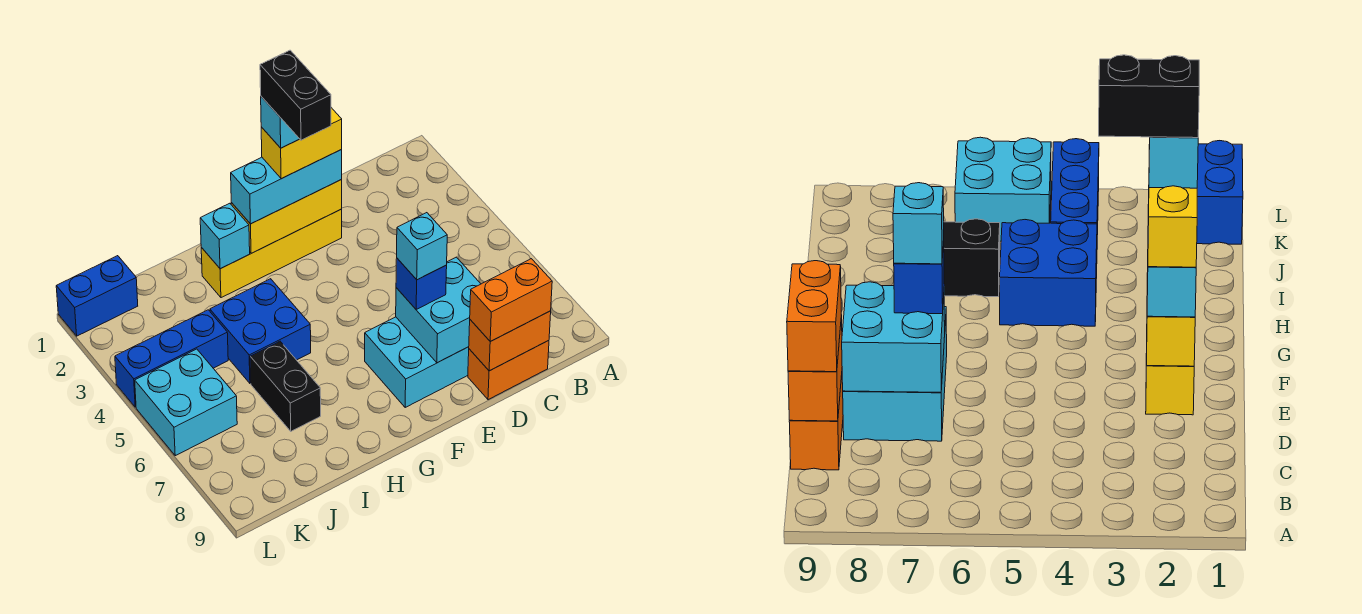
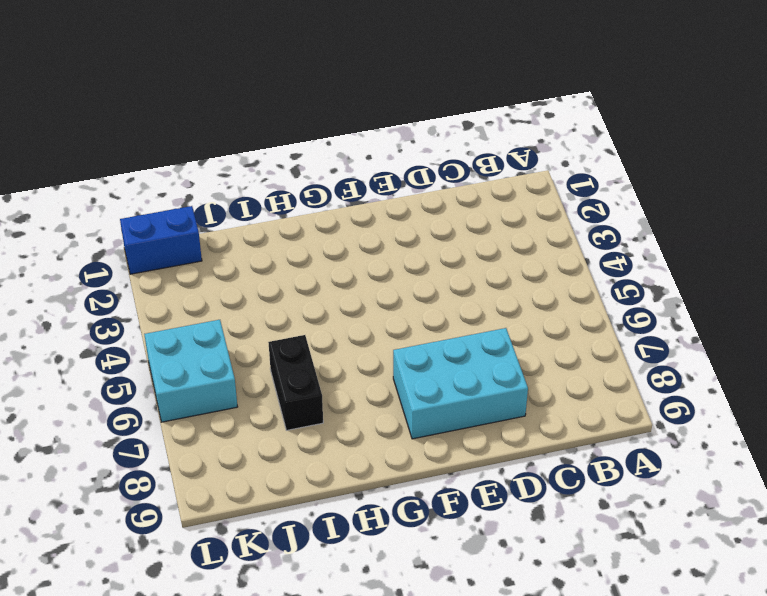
none -> orange brick C9:D9 level 1
none -> yellow brick E2:H2 level 1
none -> blue brick H4:I5 level 1

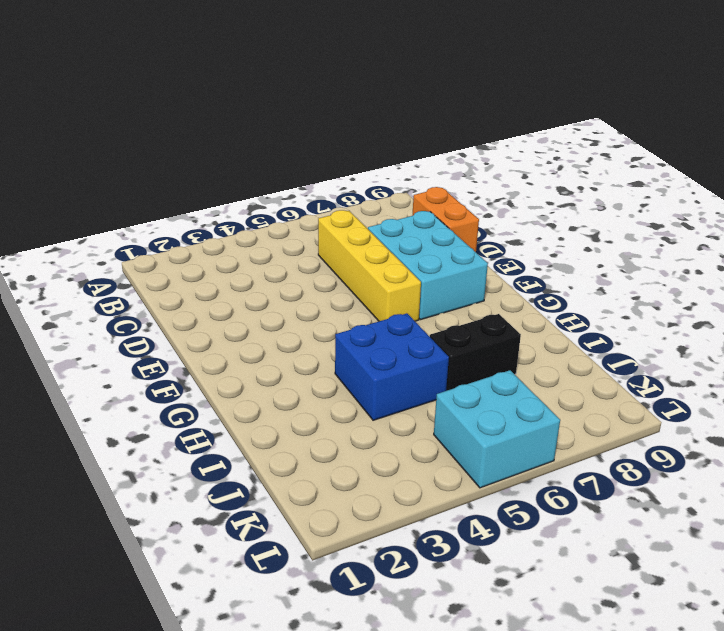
yellow brick C6:F6 level 1 -> yellow brick E2:H2 level 1
none -> blue brick J4:L4 level 1
none -> blue brick K1:L1 level 1
none -> orange brick C9:D9 level 2

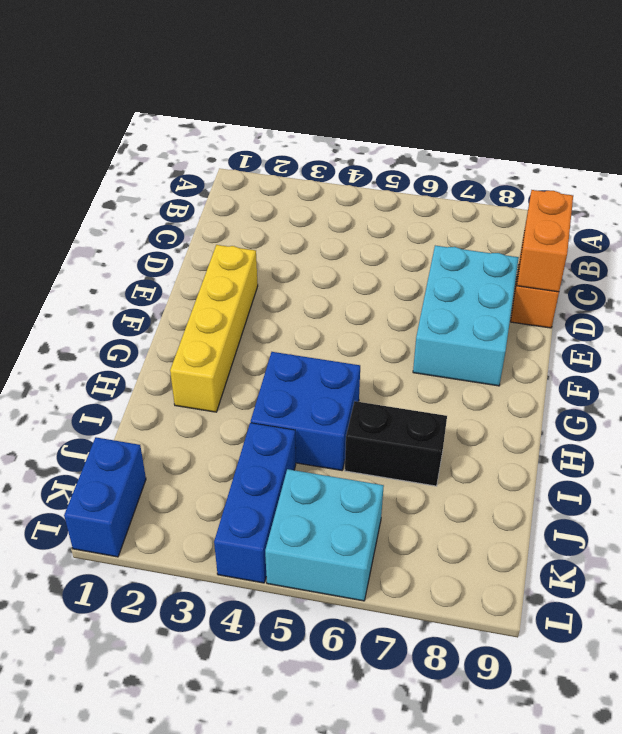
none -> cyan brick D7:E8 level 2
none -> yellow brick E2:G2 level 2
none -> cyan brick H2 level 2

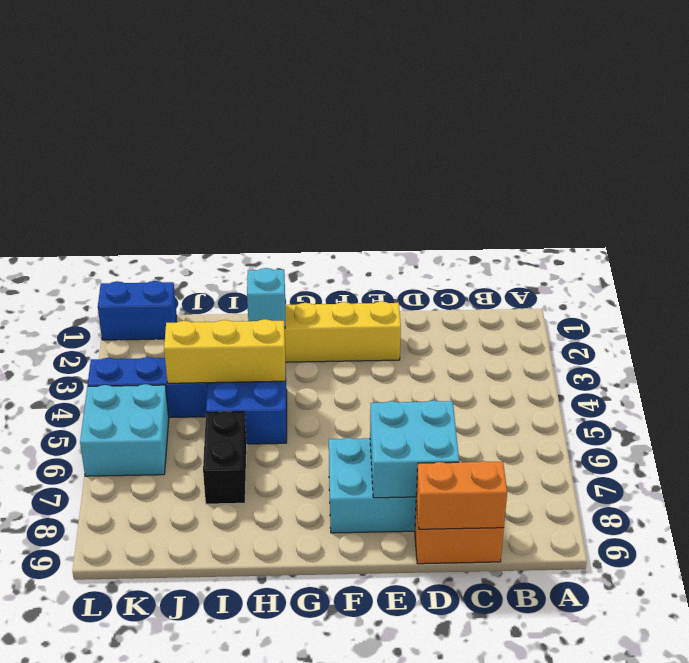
yellow brick H4:J4 level 2 -> yellow brick E2:G2 level 2
none -> orange brick C9:D9 level 3
none -> cyan brick E2:G2 level 3
none -> blue brick E7 level 3

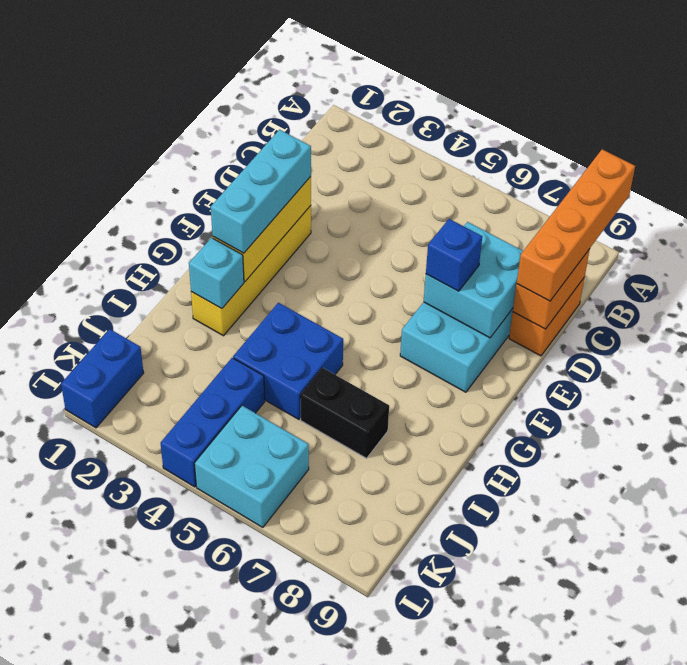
orange brick A9:D9 level 3 -> orange brick C9:D9 level 3
none -> yellow brick E2:F2 level 4
none -> cyan brick E7 level 4
none -> cyan brick F2 level 5

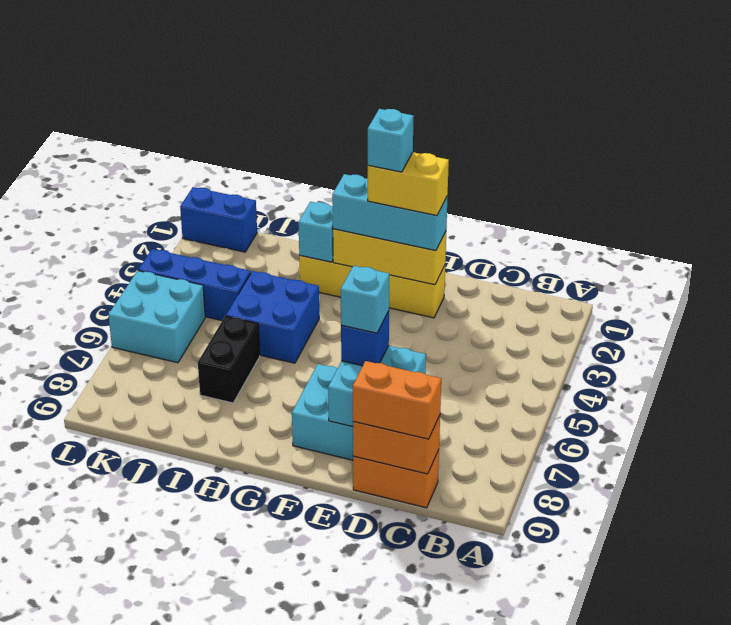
none -> black brick F2:F3 level 6

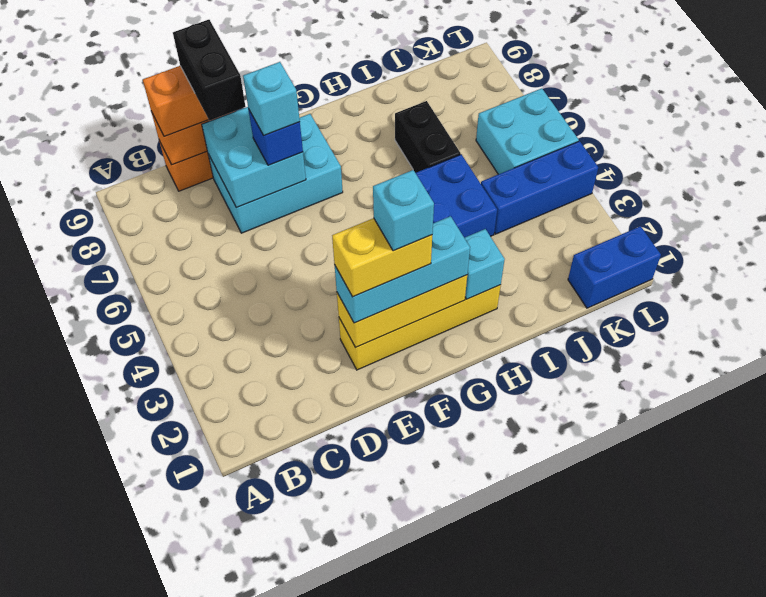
black brick D8:D9 level 4 -> black brick F2:F3 level 6

